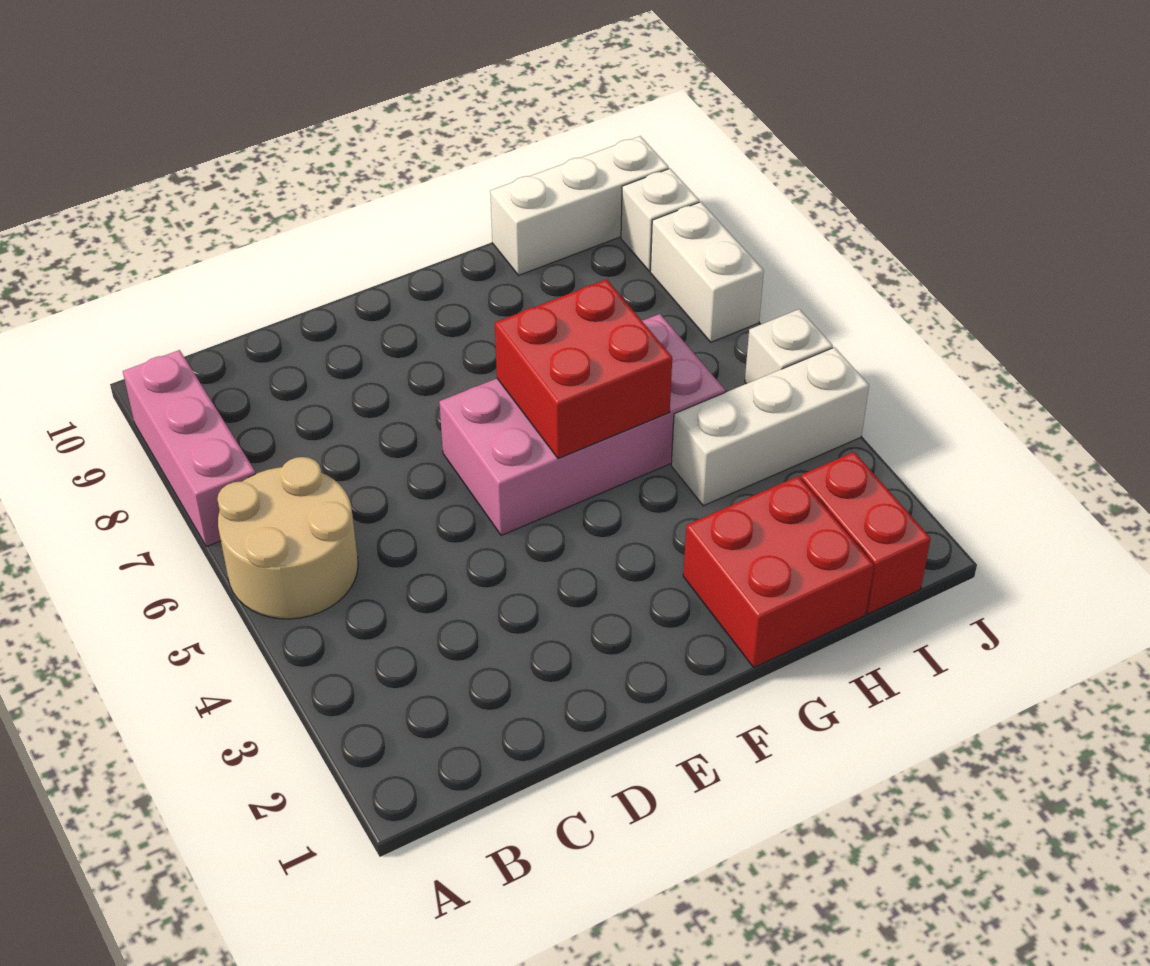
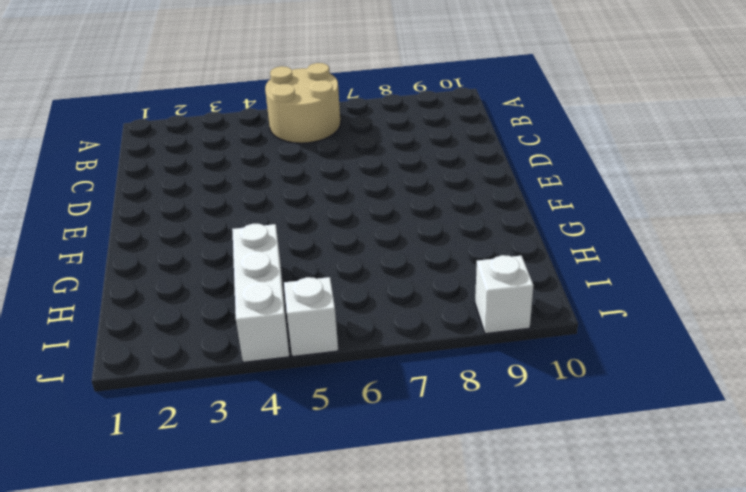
none -> pink brick A7:A9 level 1
none -> pink brick E5:H6 level 1

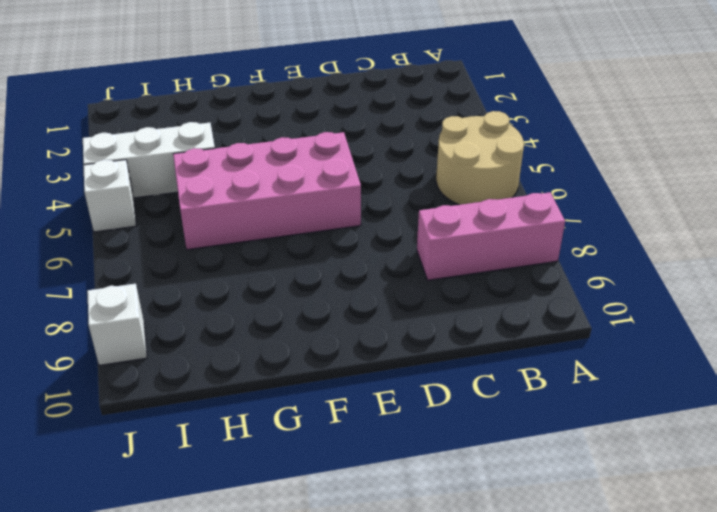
pink brick A8:C8 level 1 -> pink brick A7:A9 level 1
none -> red brick G1:H2 level 1
none -> white brick H10:J10 level 1

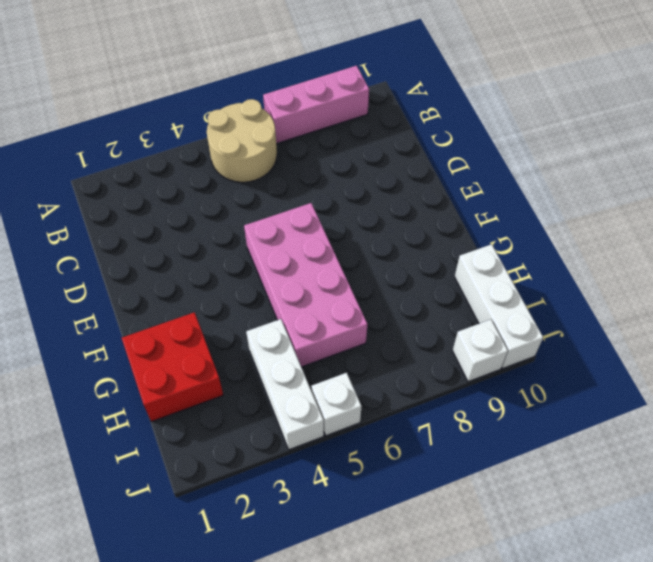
none -> red brick I1:I2 level 1
none -> white brick J7:J8 level 1

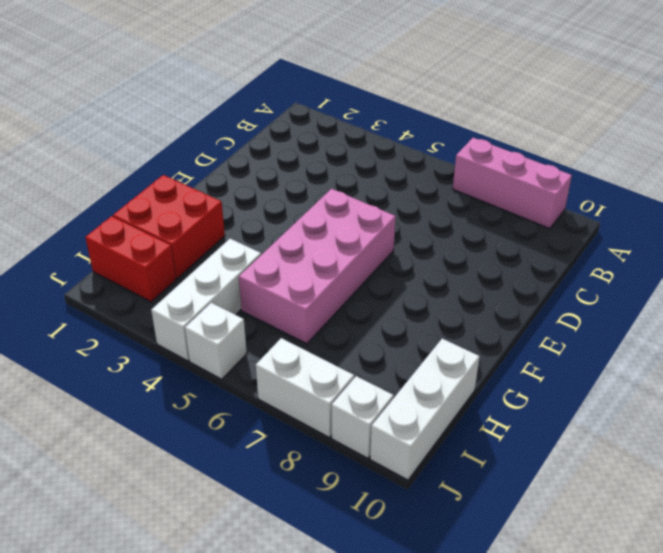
none -> tan round brick A5:B6 level 1
none -> red brick F5:G6 level 2

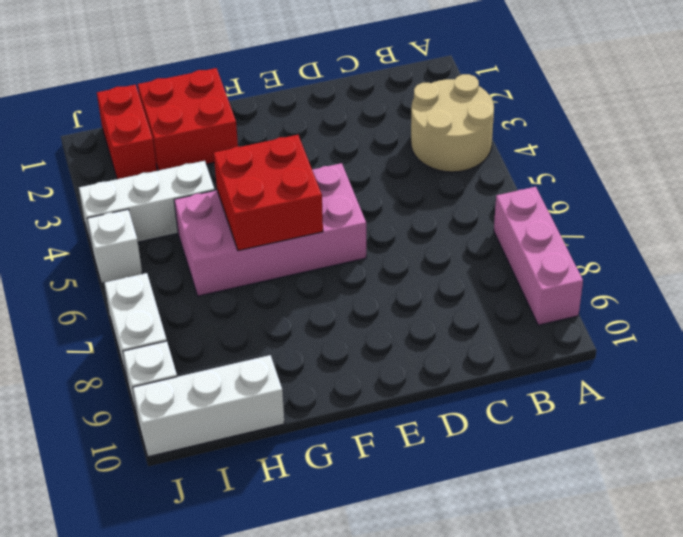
tan round brick A3:B4 level 1 -> tan round brick A5:B6 level 1

